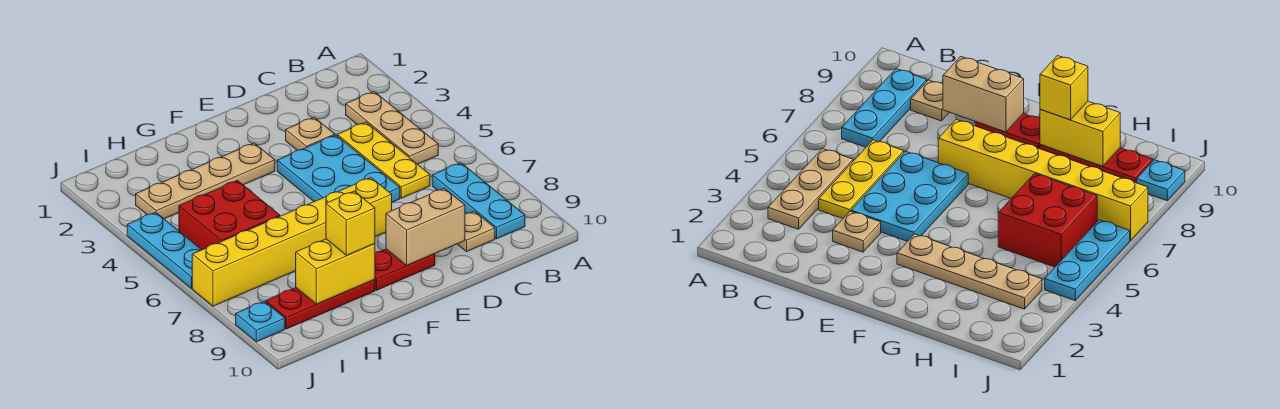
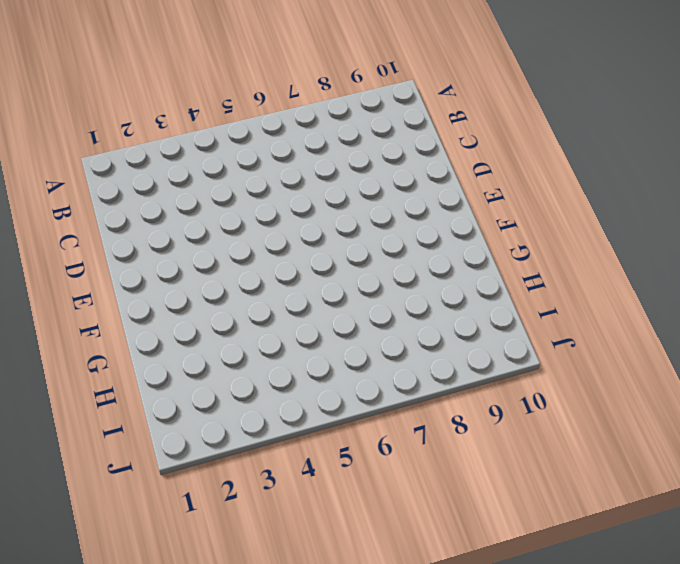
none -> tan plate B3:B5 level 1
none -> cyan plate B7:B9 level 1
none -> yellow plate C4:C6 level 1

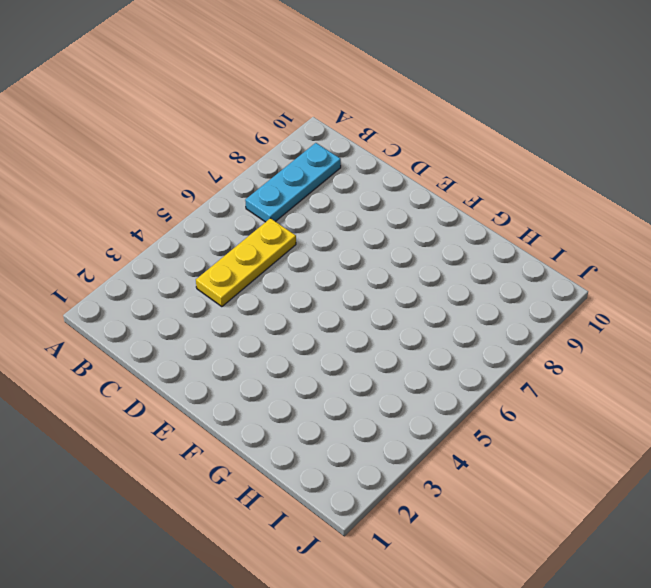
none -> tan plate B3:B5 level 1
none -> tan plate C9 level 1
none -> tan plate D3 level 1

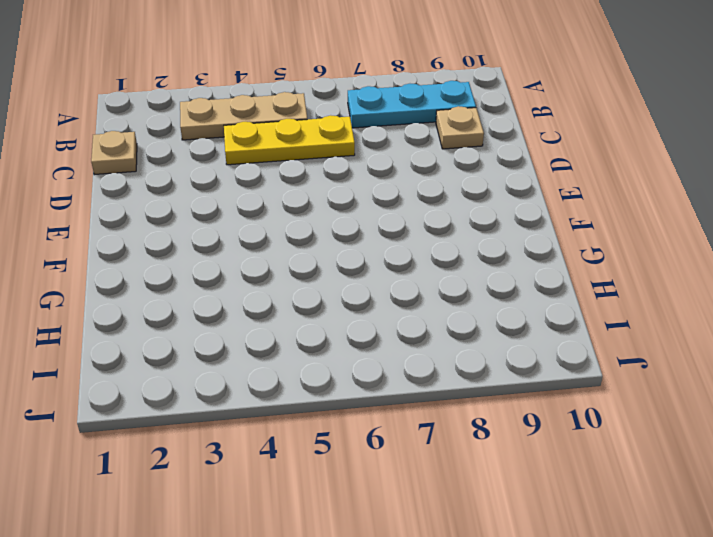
tan plate C1 level 1 -> tan plate D3 level 1
none -> cyan plate D4:E6 level 1
none -> yellow brick E7:J7 level 1
none -> red plate E9:F9 level 1

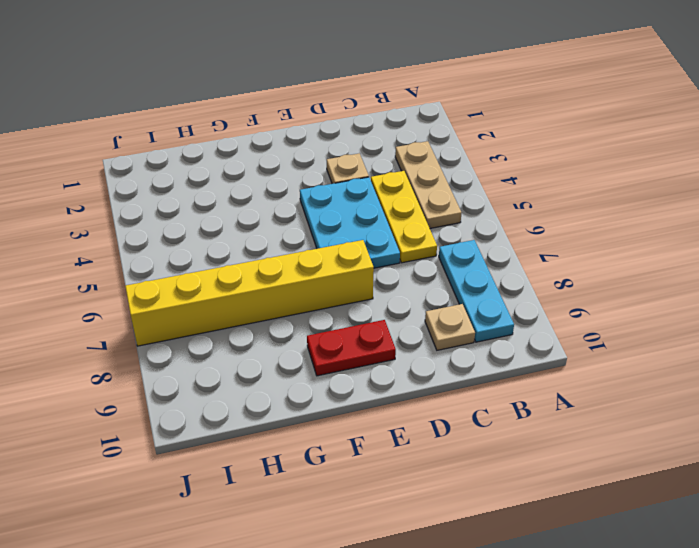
none -> tan plate F3:I3 level 1
none -> red plate G9:I9 level 1
none -> red brick H5:I6 level 1

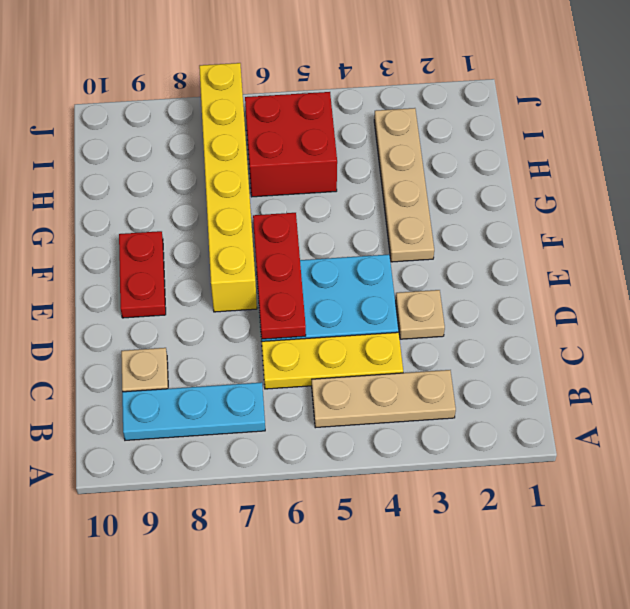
red plate D6:F6 level 2 -> red plate G9:I9 level 1
none -> cyan plate J4:J6 level 1
none -> cyan plate J9 level 1
none -> tan brick D9:E9 level 2

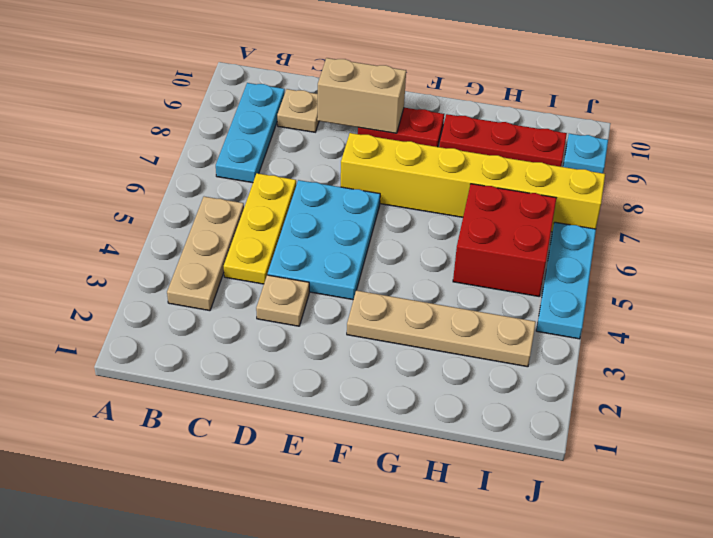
none -> yellow brick G9:H9 level 2
none -> yellow brick G9 level 3

